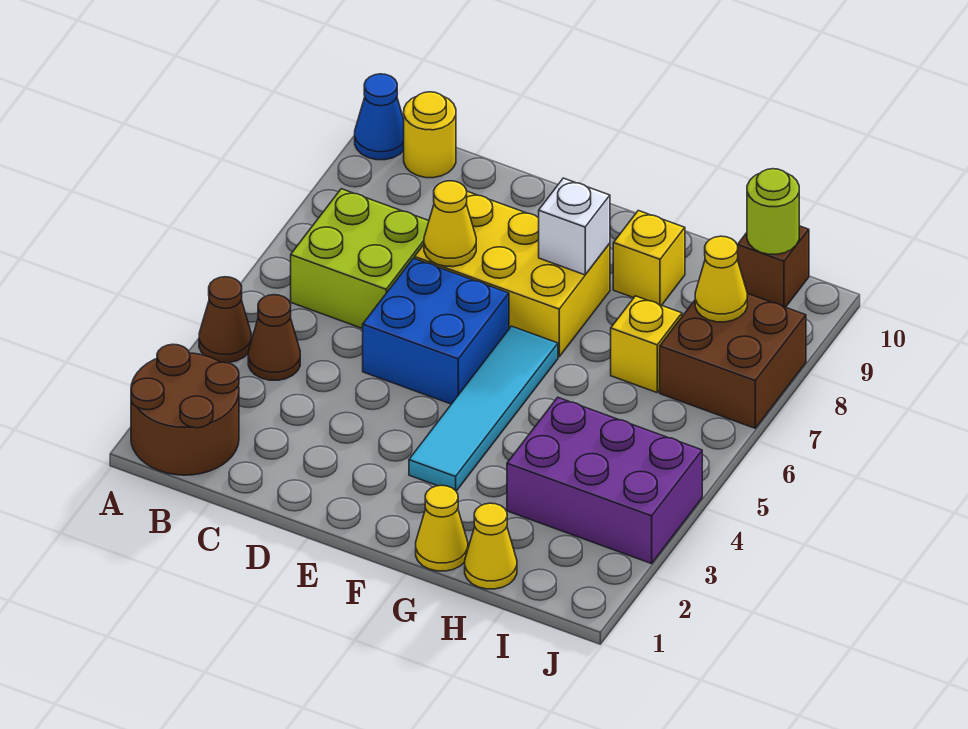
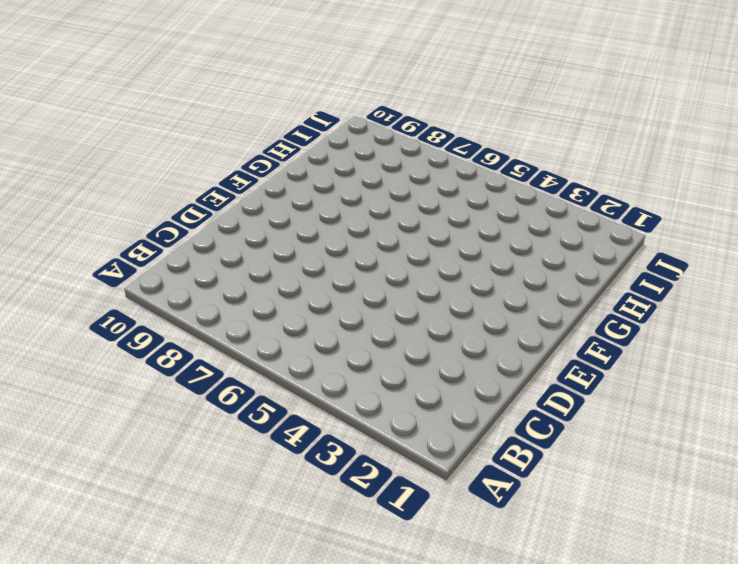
none -> brown round brick A1:B2 level 1
none -> brown cone A4 level 1
none -> blue cone A10 level 1

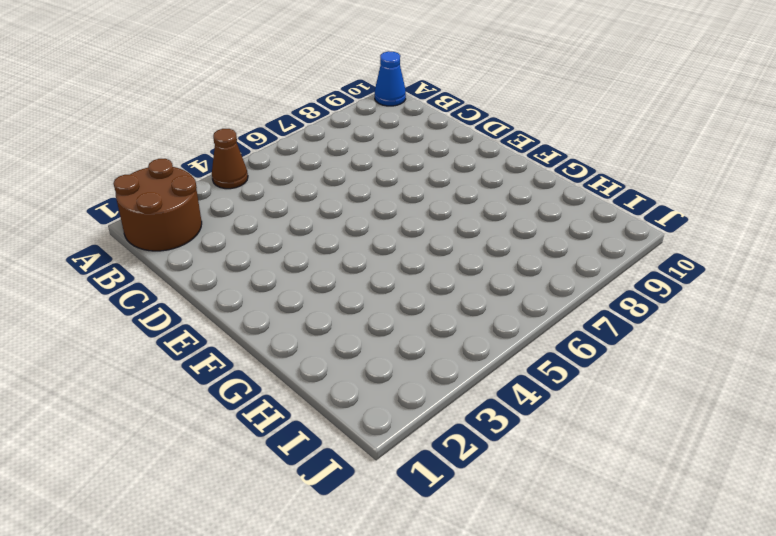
none -> brown cone B4 level 1
none -> lime brick B6:C7 level 1
none -> yellow round brick B10 level 1

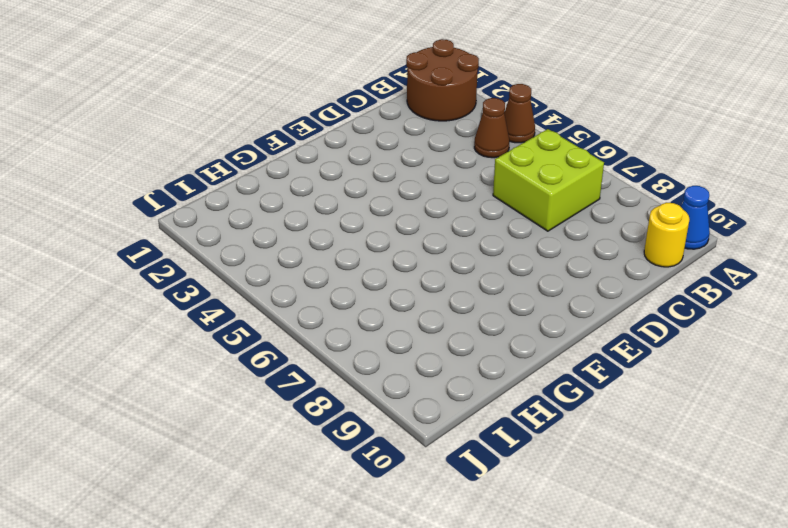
none -> blue brick D5:E6 level 1
none -> yellow brick D7:F8 level 1
none -> cyan tile F3:F6 level 1

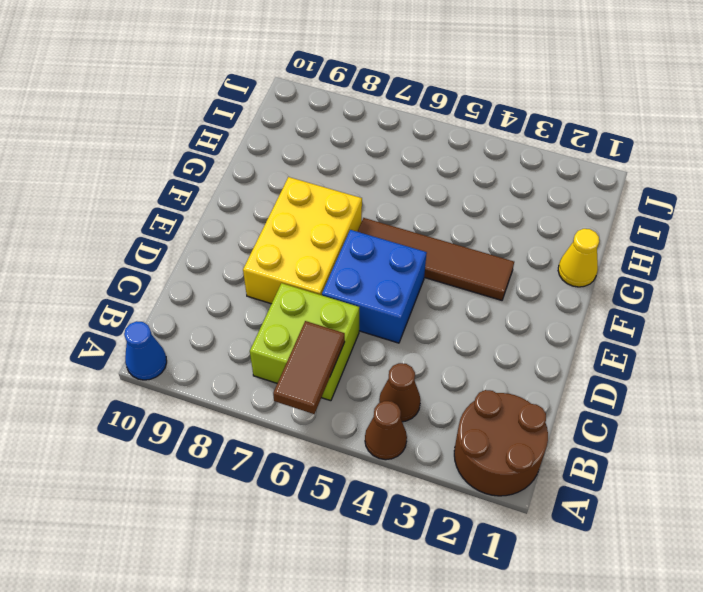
brown tile A6:B6 level 2 -> none
brown tile F3:F6 level 1 -> cyan tile F3:F6 level 1
none -> yellow round brick B10 level 1
none -> yellow brick G9 level 1
none -> yellow cone H1 level 1

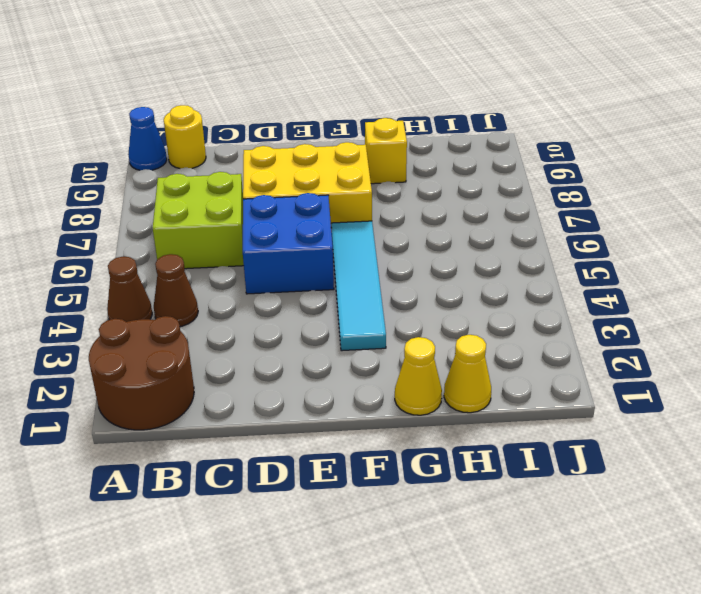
none -> purple brick H3:J4 level 1
none -> yellow brick H7 level 1
none -> brown brick I7:J8 level 1

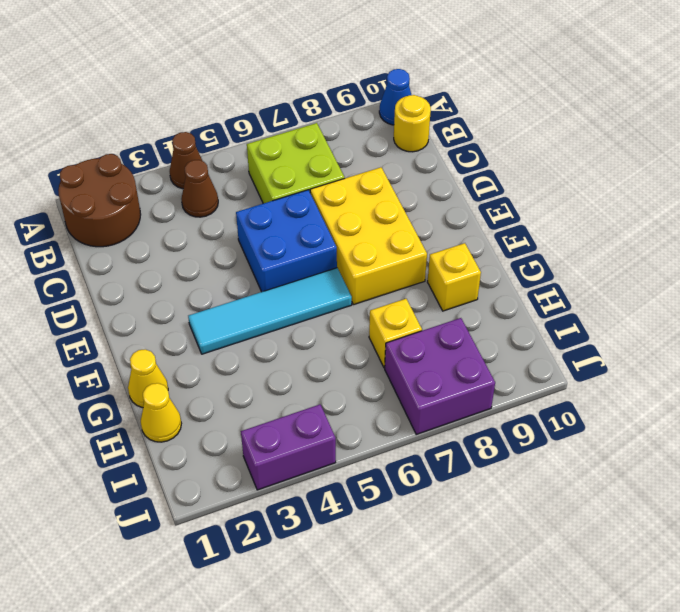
purple brick I7:J8 level 1 -> brown brick I7:J8 level 1
purple brick J3:J4 level 1 -> purple brick H3:J4 level 1
none -> brown brick I10 level 1
none -> yellow cone D7 level 2
none -> white brick F8 level 2

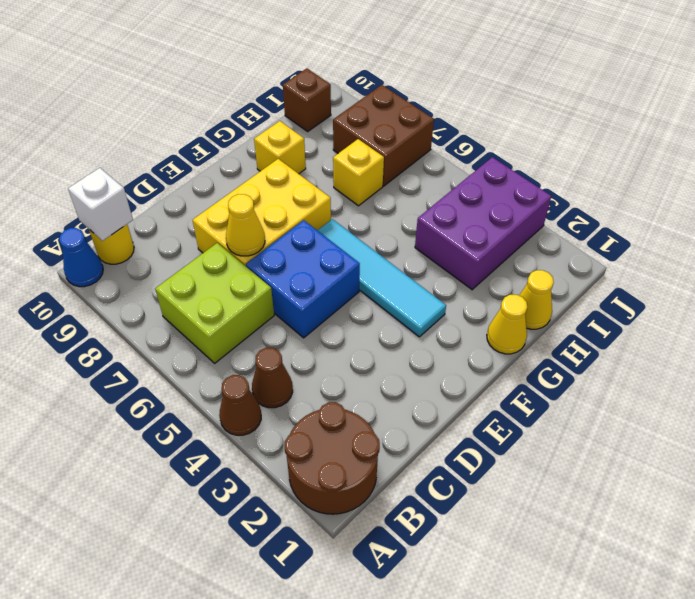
white brick B10 level 2 -> white brick F8 level 2
none -> yellow cone I8 level 2
none -> lime round brick I10 level 2

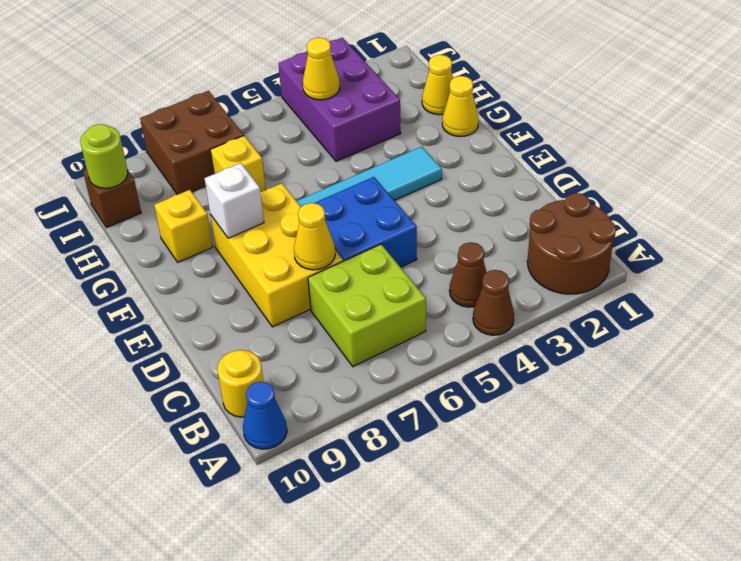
yellow cone I4 level 2 -> yellow cone I8 level 2

